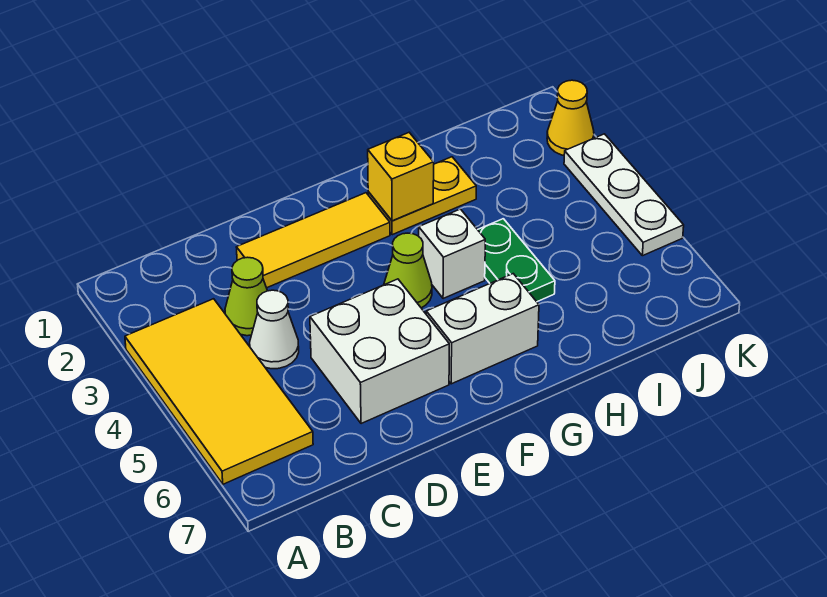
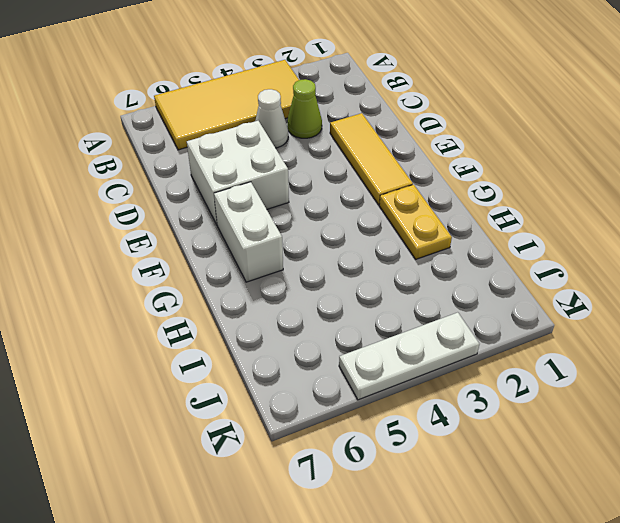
none -> lime cone F4 level 1
none -> white brick G4 level 1
none -> green plate H4:H5 level 1

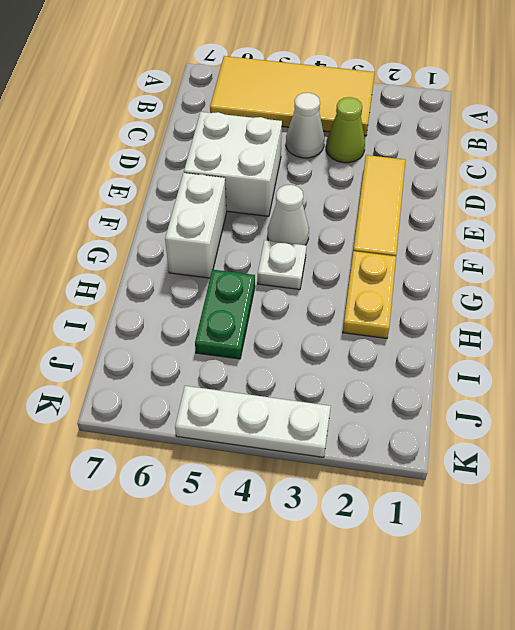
white cone F4 level 1 -> lime cone F4 level 1
white plate G4 level 1 -> white brick G4 level 1
green plate H5:I5 level 1 -> green plate H4:H5 level 1
none -> yellow cone K2 level 1
none -> yellow brick G2 level 2

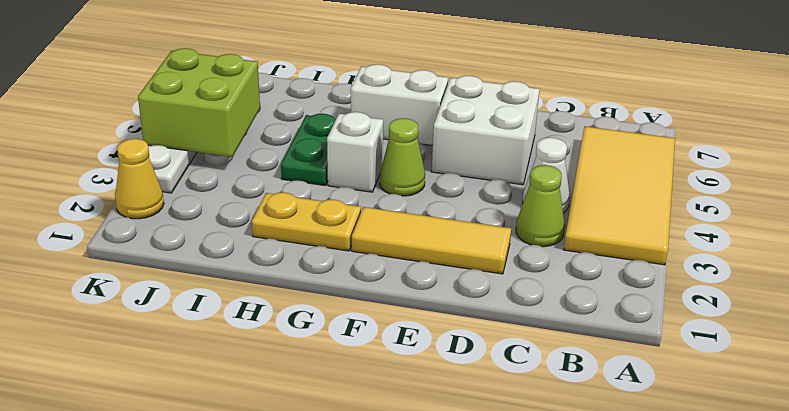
lime brick J4:K5 level 2 -> none
none -> yellow brick G2 level 2

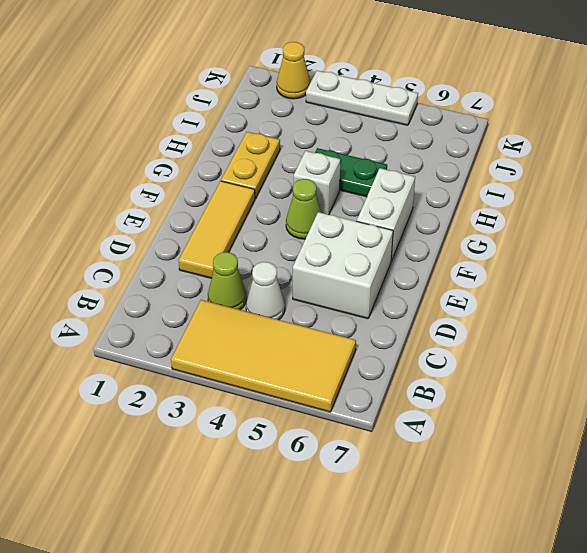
none -> yellow brick G2 level 2

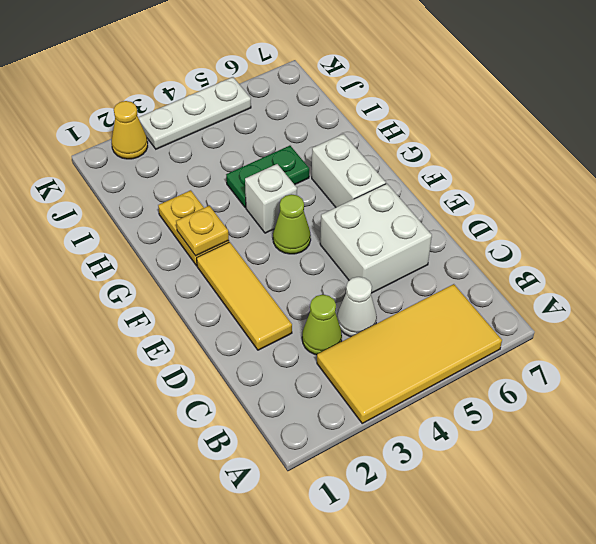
yellow plate G2 level 2 -> yellow brick G2 level 2

